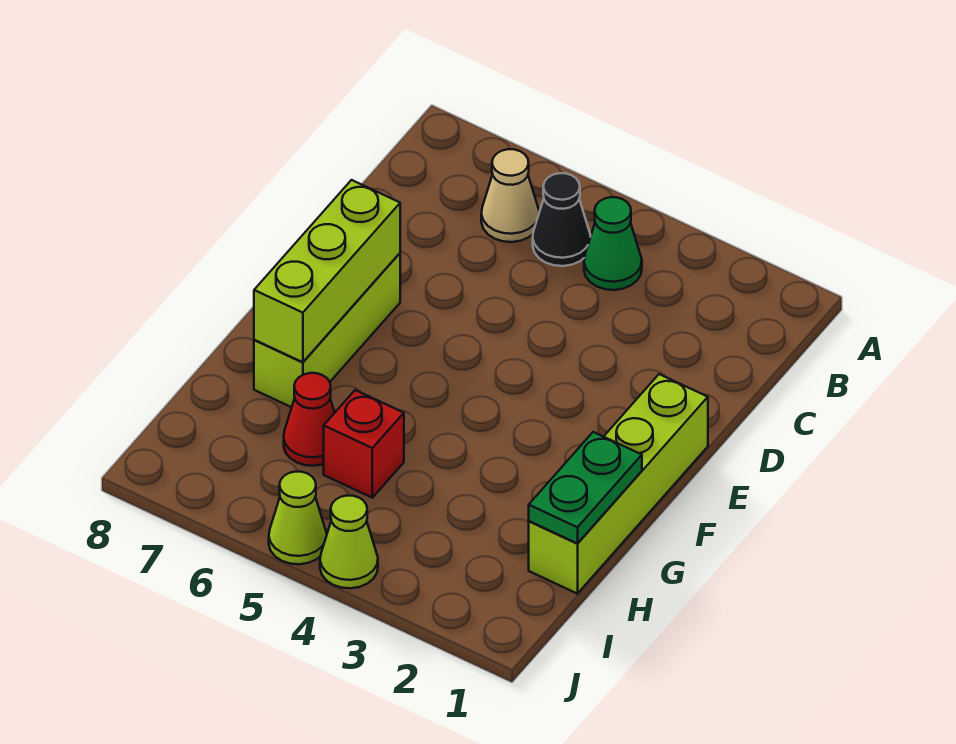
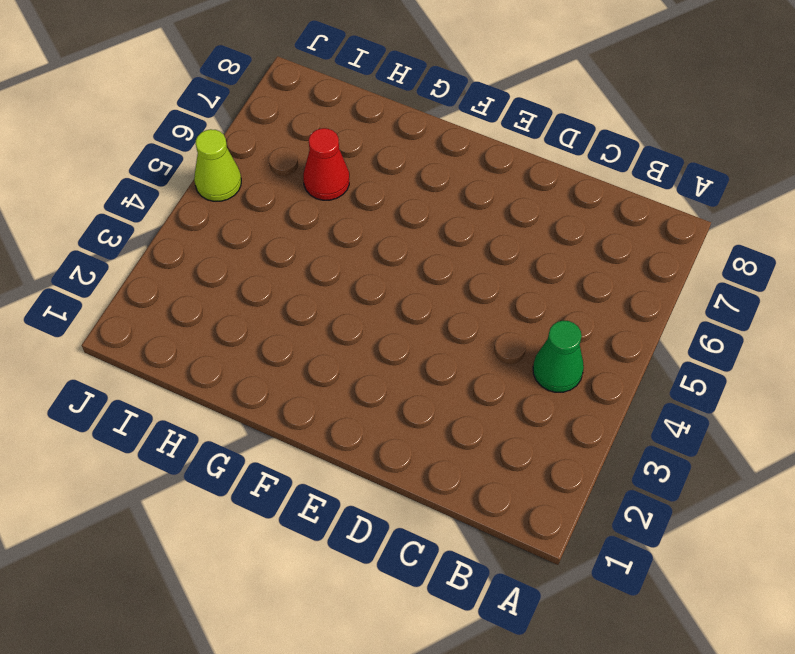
none -> black cone B5 level 1
none -> tan cone B6 level 1

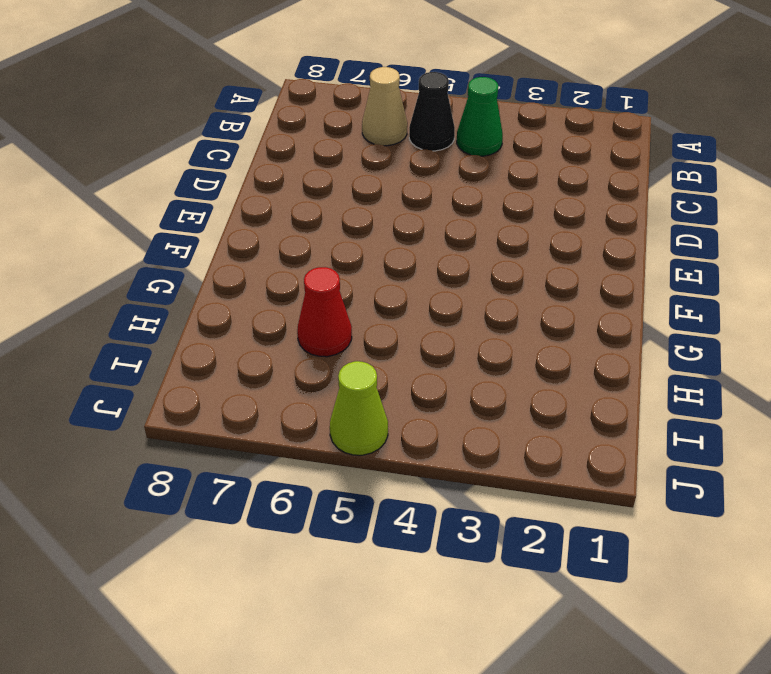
none -> lime brick E1:H1 level 1
none -> lime brick E7:G7 level 1

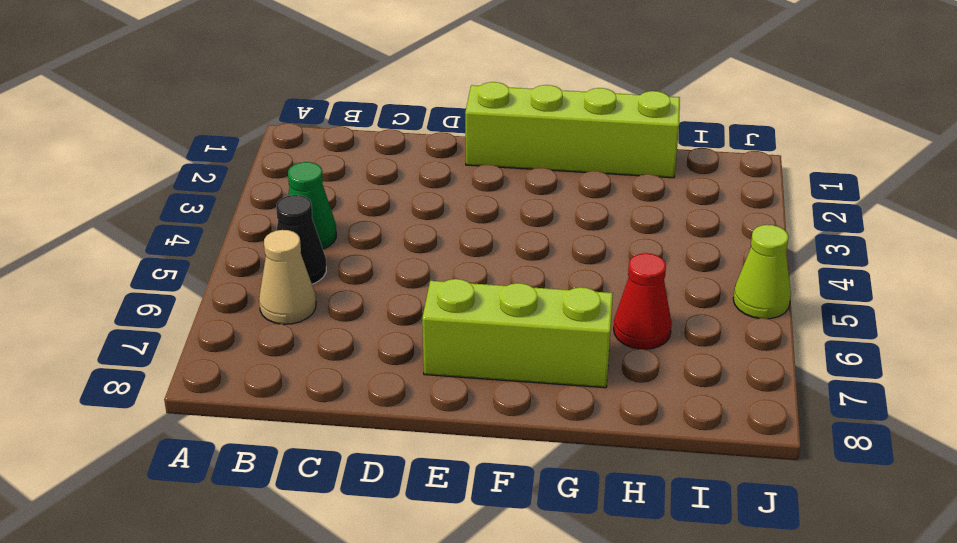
none -> red brick H5 level 1
none -> lime cone J4 level 1

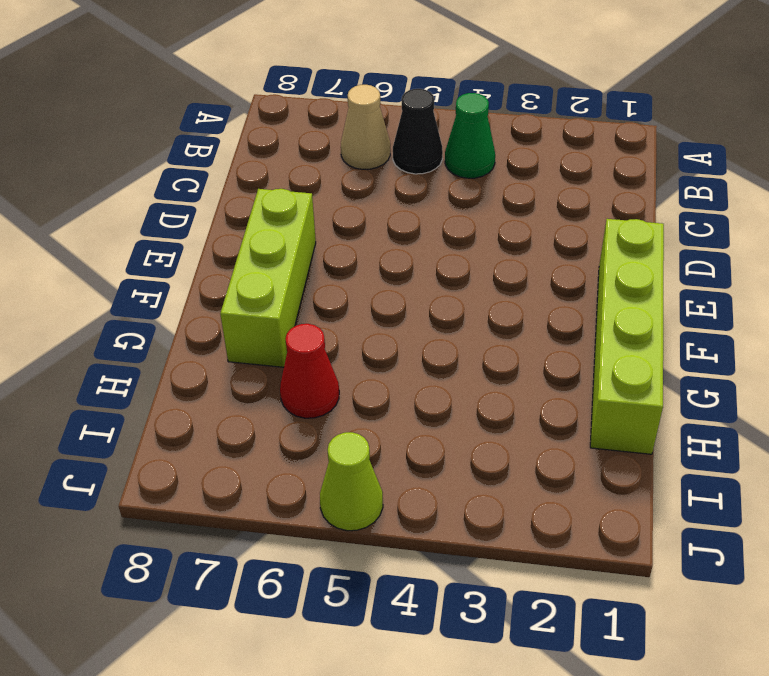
none -> red brick H5 level 1
none -> lime cone J4 level 1

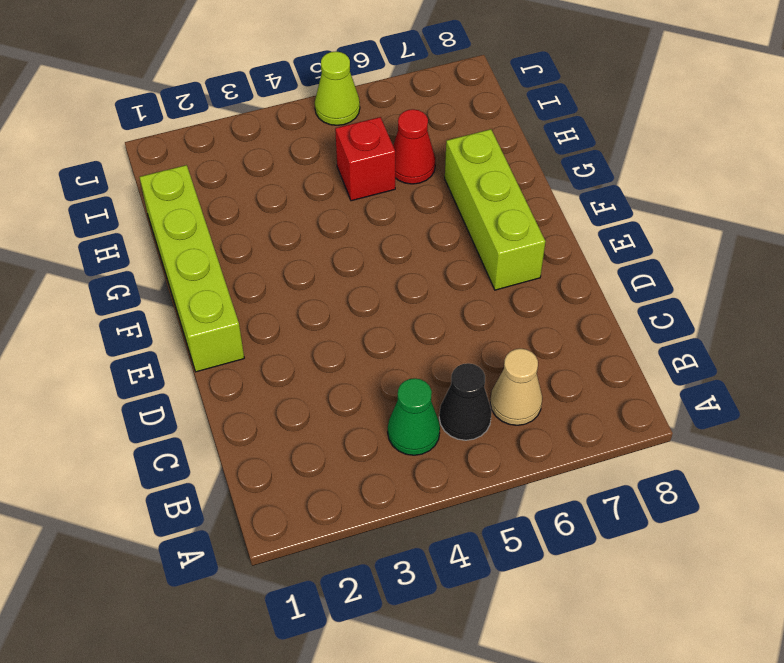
none -> lime cone J4 level 1
none -> lime brick E7:G7 level 2

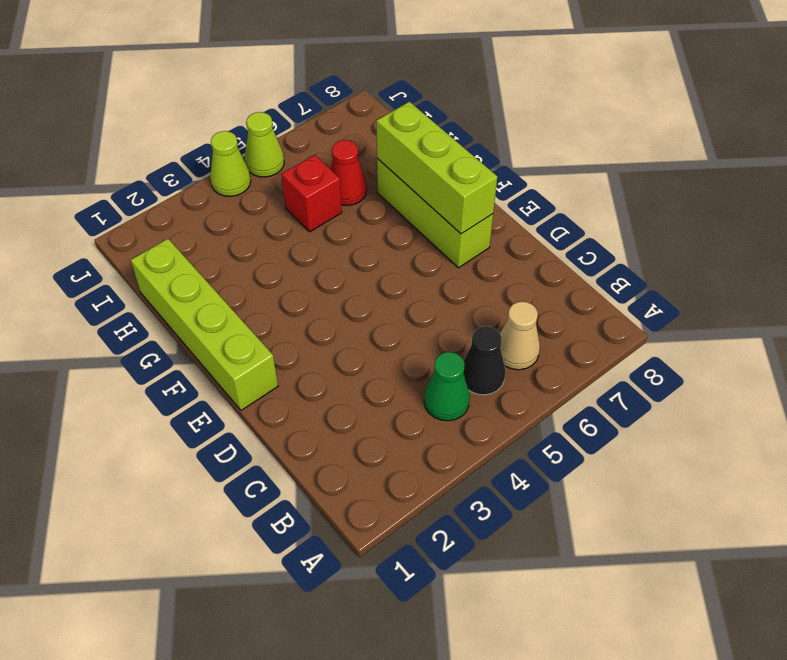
none -> green plate G1:H1 level 2

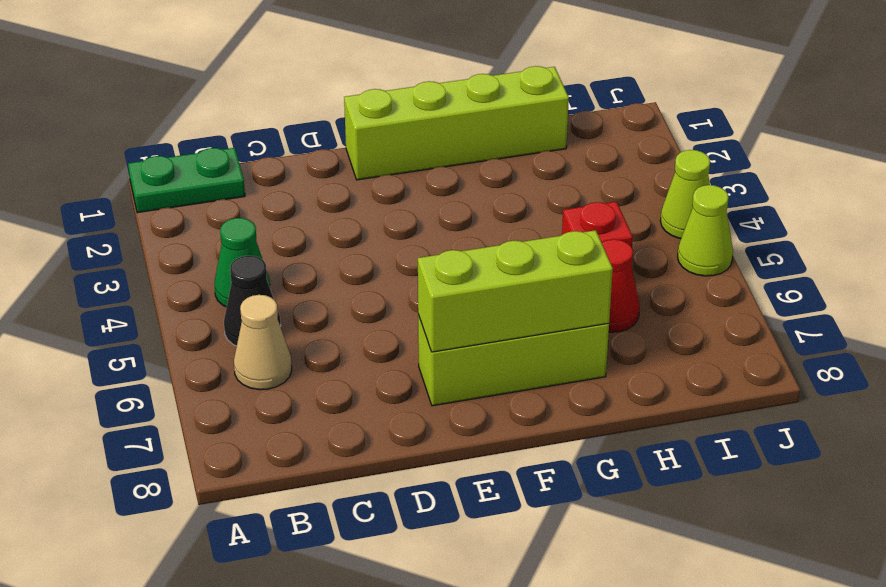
green plate A1:B1 level 1 -> green plate G1:H1 level 2

